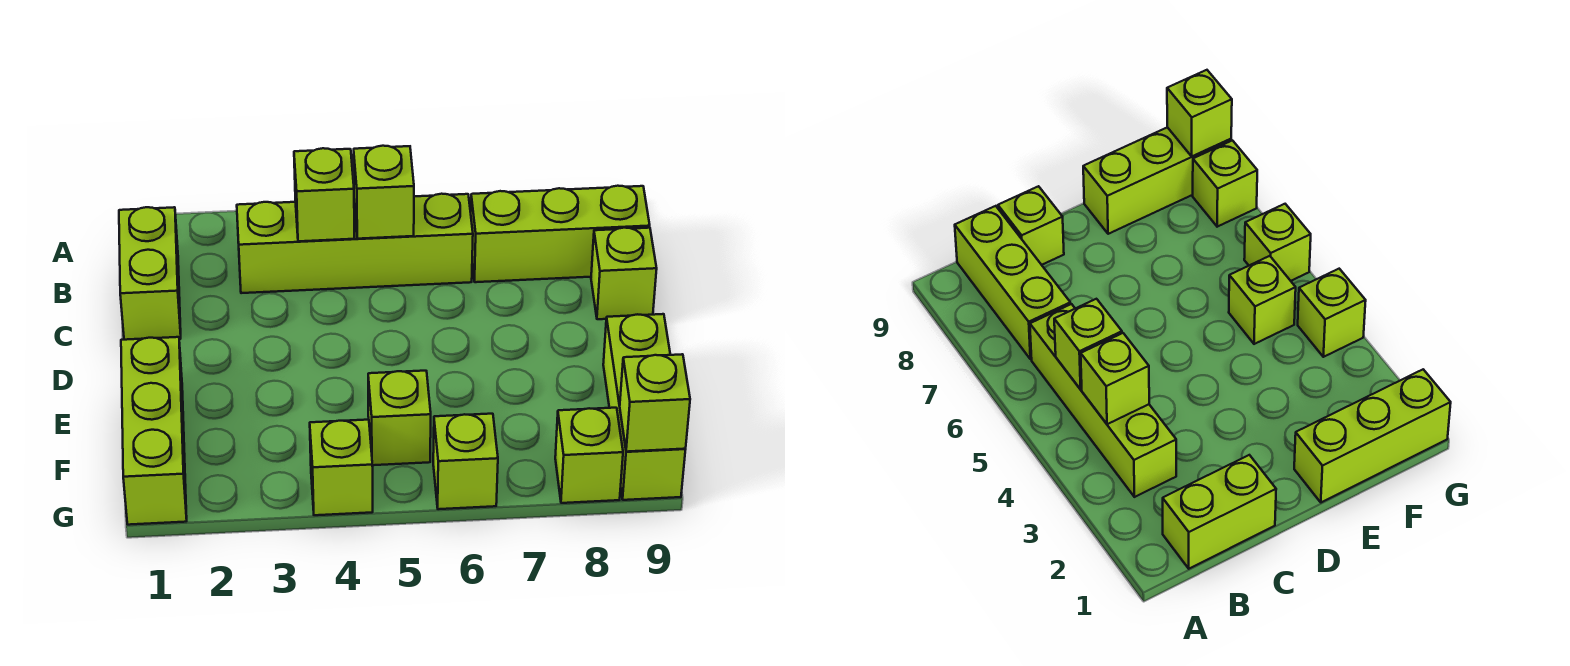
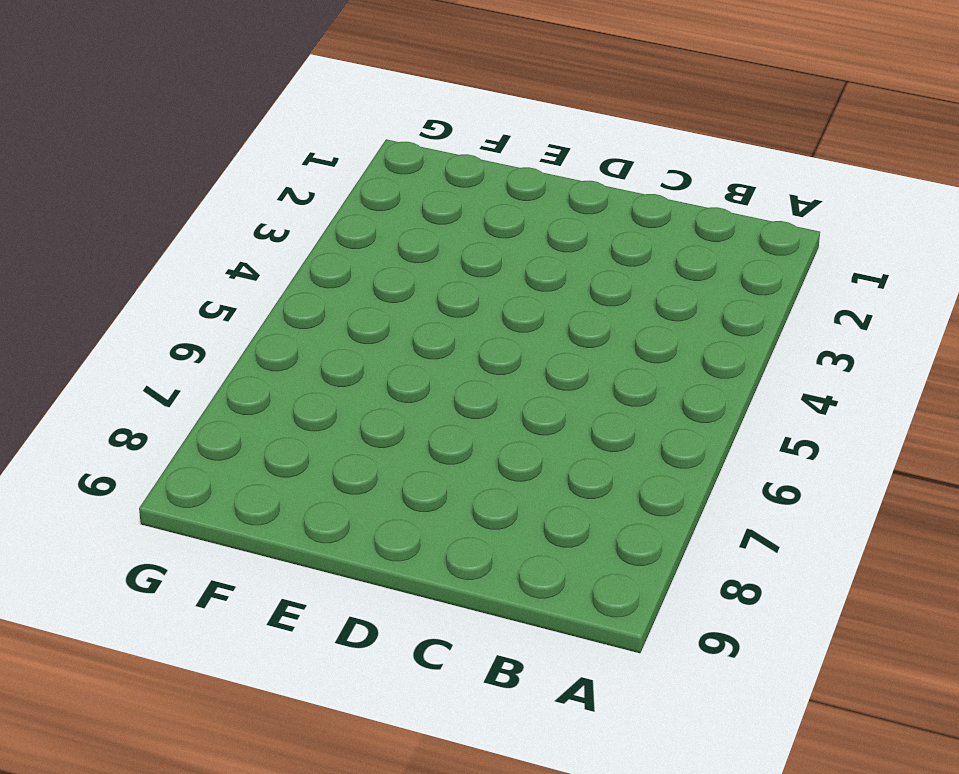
none -> lime brick B1:C1 level 1
none -> lime brick B3:B6 level 1
none -> lime brick B7:B9 level 1

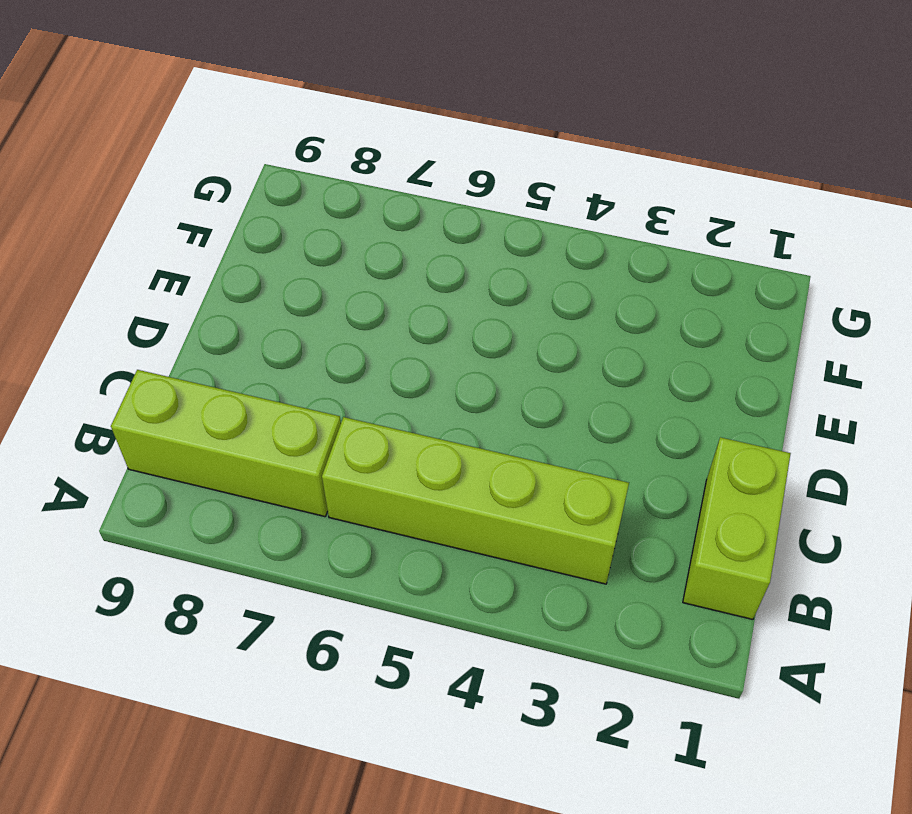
none -> lime brick C9 level 1
none -> lime brick E1:G1 level 1
none -> lime brick E9:G9 level 1

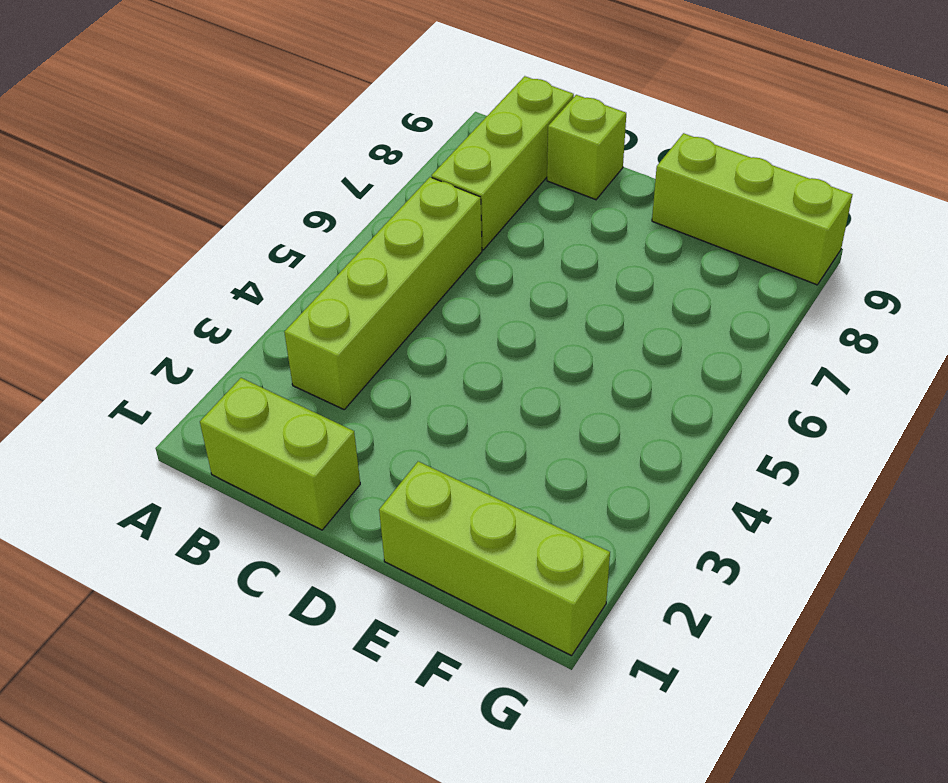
none -> lime brick F5 level 1
none -> lime brick G4 level 1
none -> lime brick G6 level 1

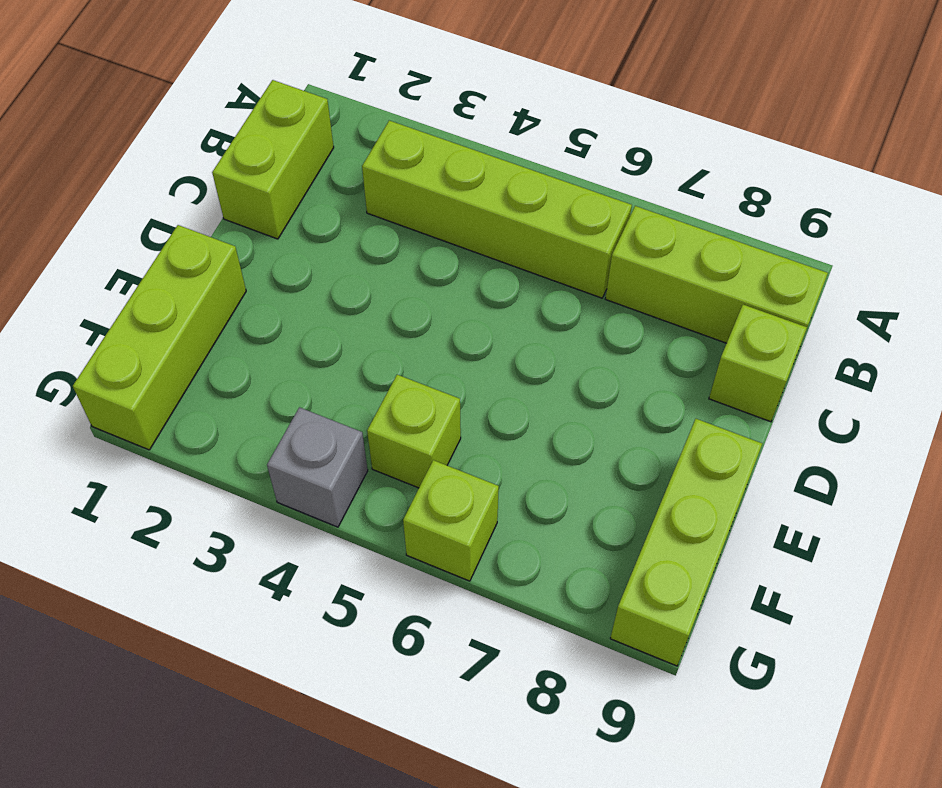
grey brick G4 level 1 -> lime brick G4 level 1
none -> lime brick G8 level 1
none -> lime brick B4 level 2
none -> lime brick B5 level 2

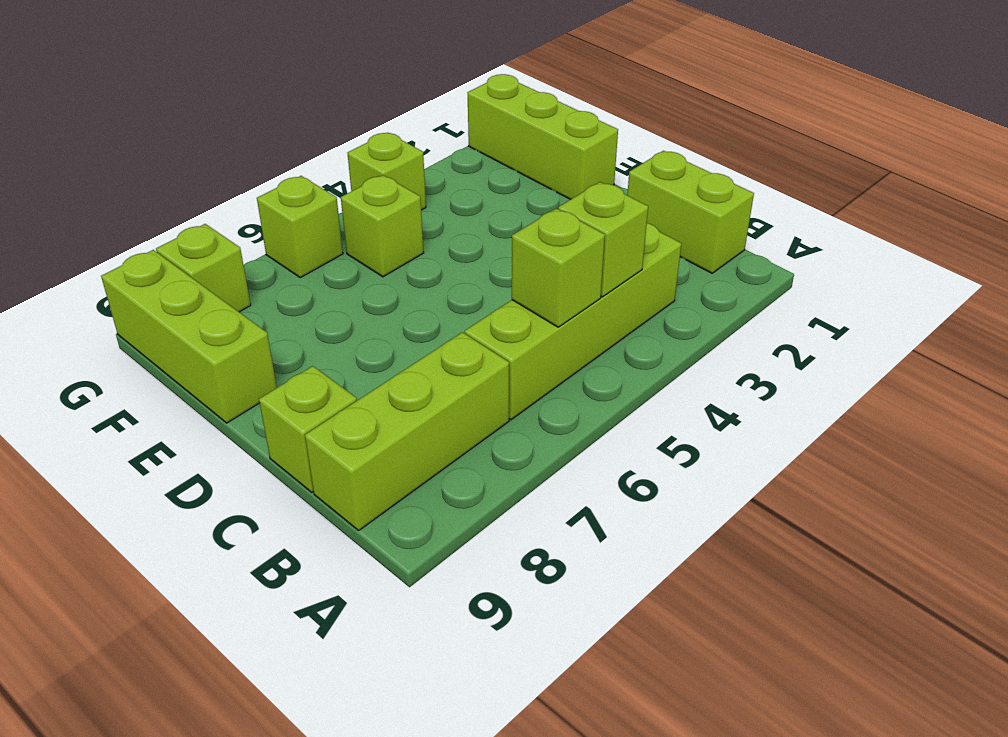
none -> lime brick G9 level 2

